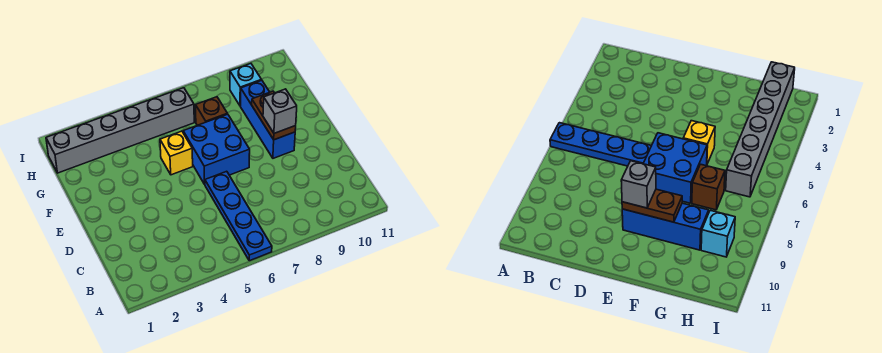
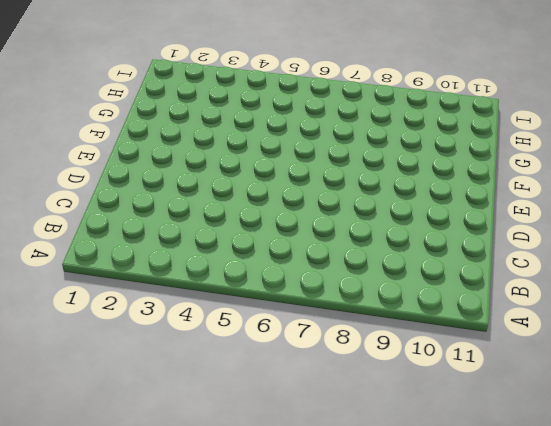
none -> blue plate A6:D6 level 1
none -> blue brick E6:F7 level 1

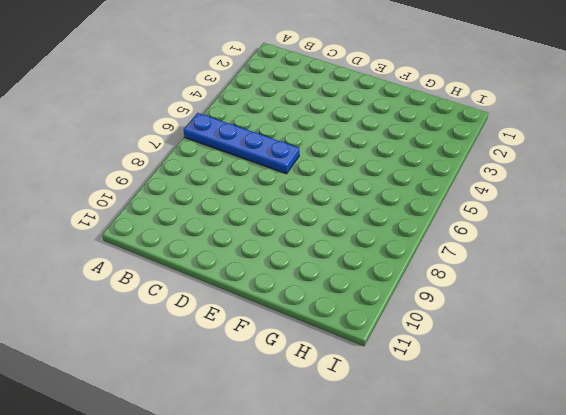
none -> blue brick E6:F7 level 1
none -> blue brick E9:G9 level 1

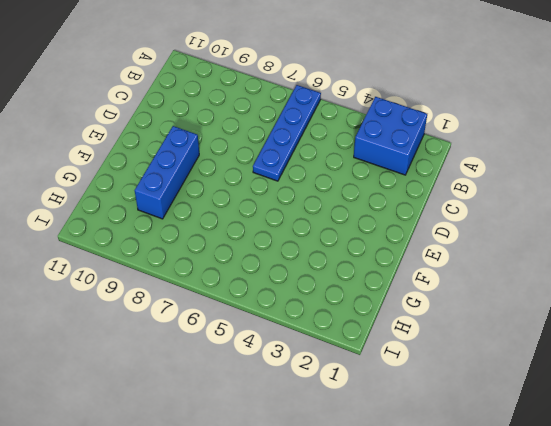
blue brick A2:B3 level 1 -> blue brick E6:F7 level 1
none -> yellow brick F5 level 1
none -> brown brick G7 level 1

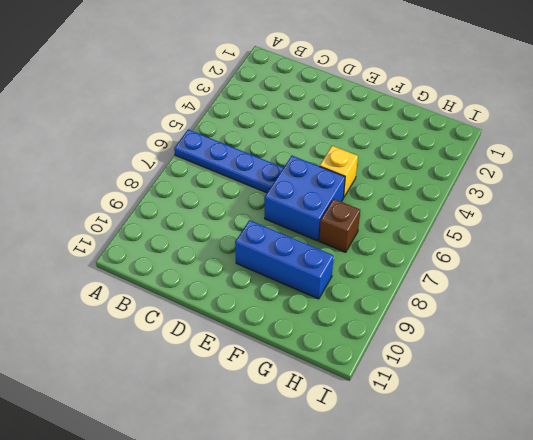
none -> grey brick H1:H6 level 1
none -> cyan brick H9 level 1

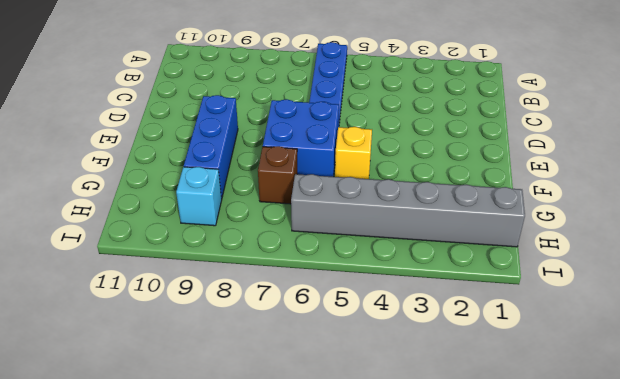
none -> brown plate E9:F9 level 2
none -> grey brick E9 level 3

